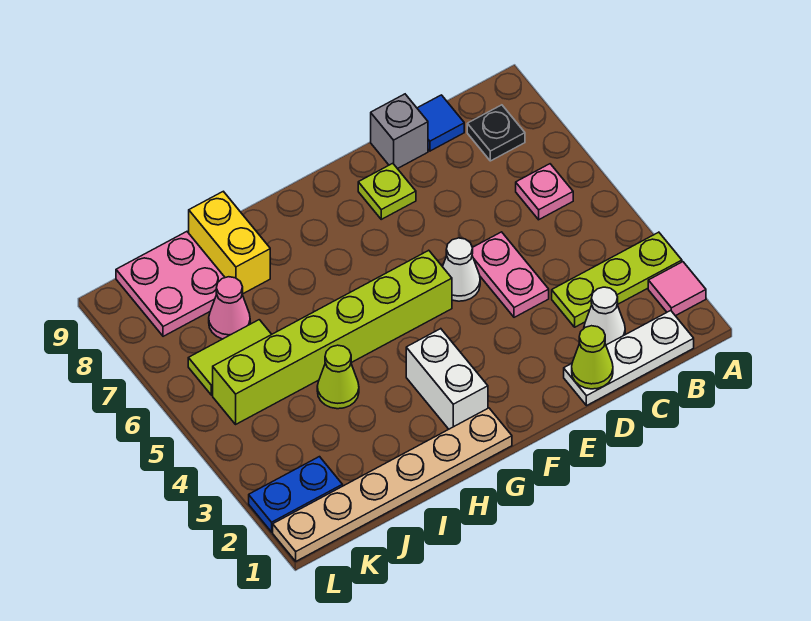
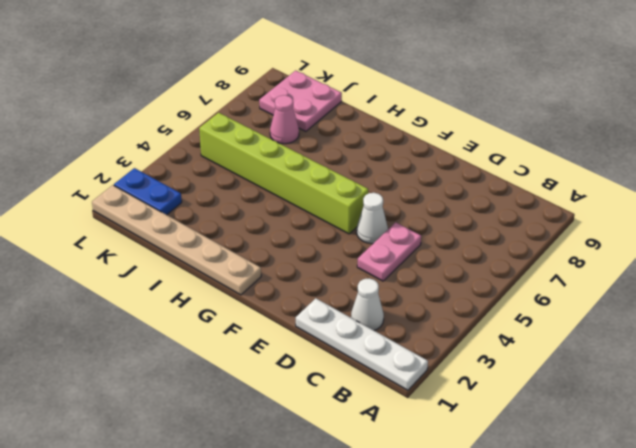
white plate A1:D1 level 1 -> white plate B1:D1 level 1
none -> pink tile A2 level 1
none -> lime plate A3:C3 level 1
none -> pink plate B6 level 1

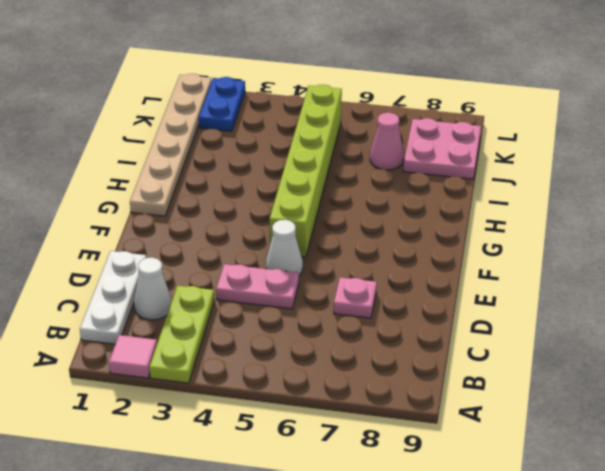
pink plate D7 level 1 -> pink plate B6 level 1
none -> black plate B8 level 1
none -> blue tile C9 level 1
none -> grey brick D9 level 1

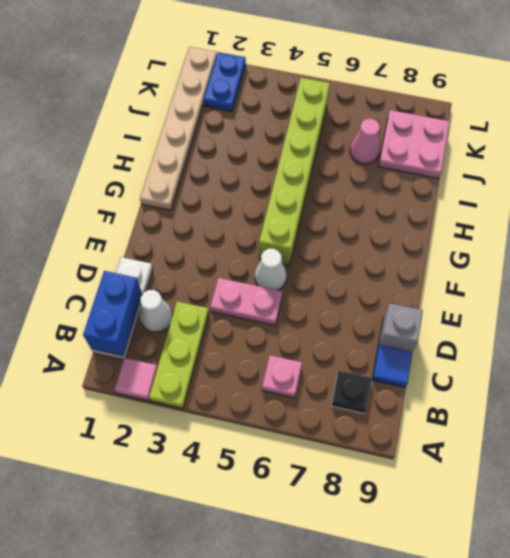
blue brick B1:C1 level 2 -> none
none -> lime plate E8 level 1
none -> white brick G2:G3 level 1
none -> lime cone I4 level 1

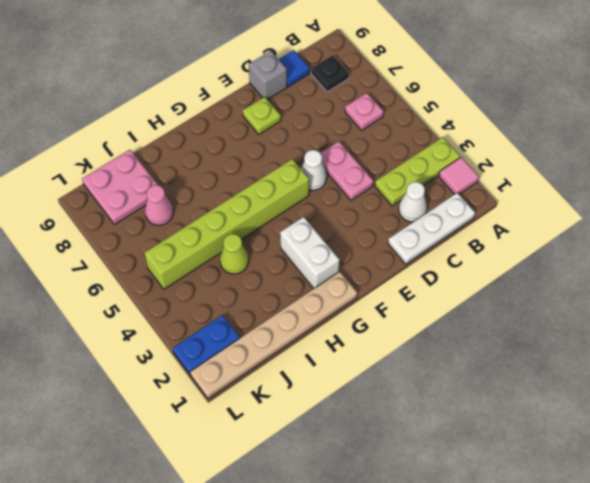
none -> yellow brick I8:I9 level 1
none -> lime tile J6:K6 level 1
none -> lime cone D1 level 2

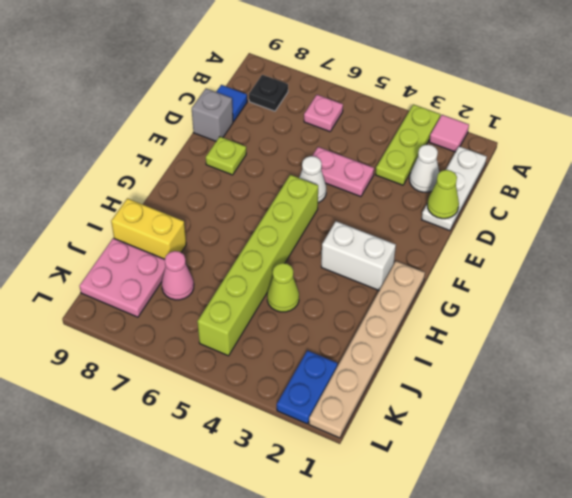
none -> lime tile J6:K6 level 1

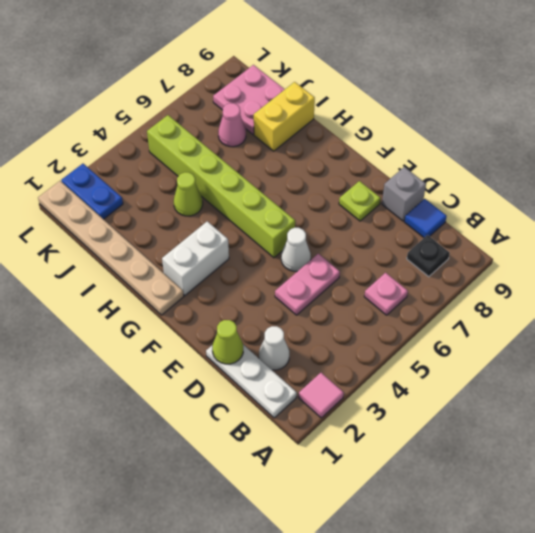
none -> lime plate A3:C3 level 1
none -> lime tile J6:K6 level 1

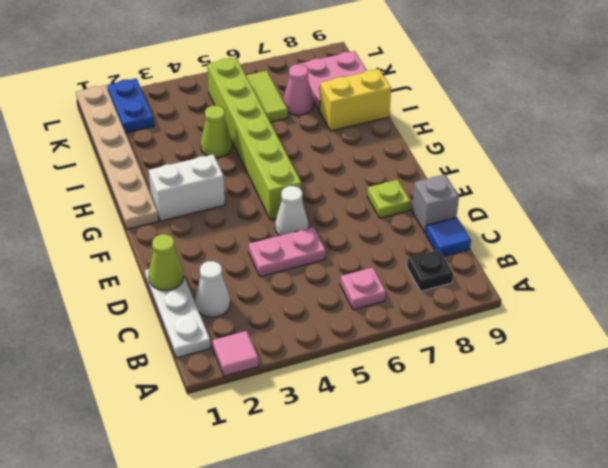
none -> lime plate A3:C3 level 1

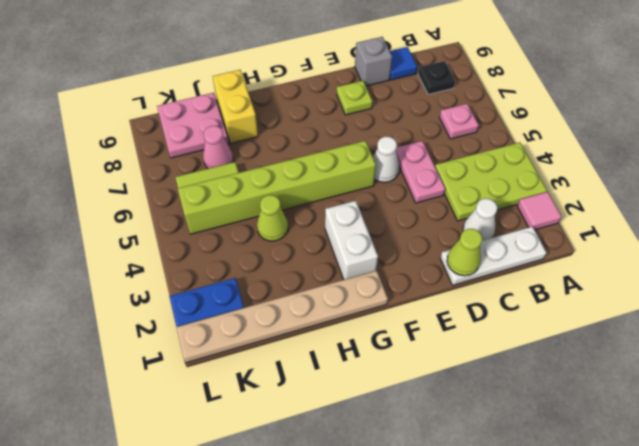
lime plate A3:C4 level 1 -> lime plate A3:C3 level 1

